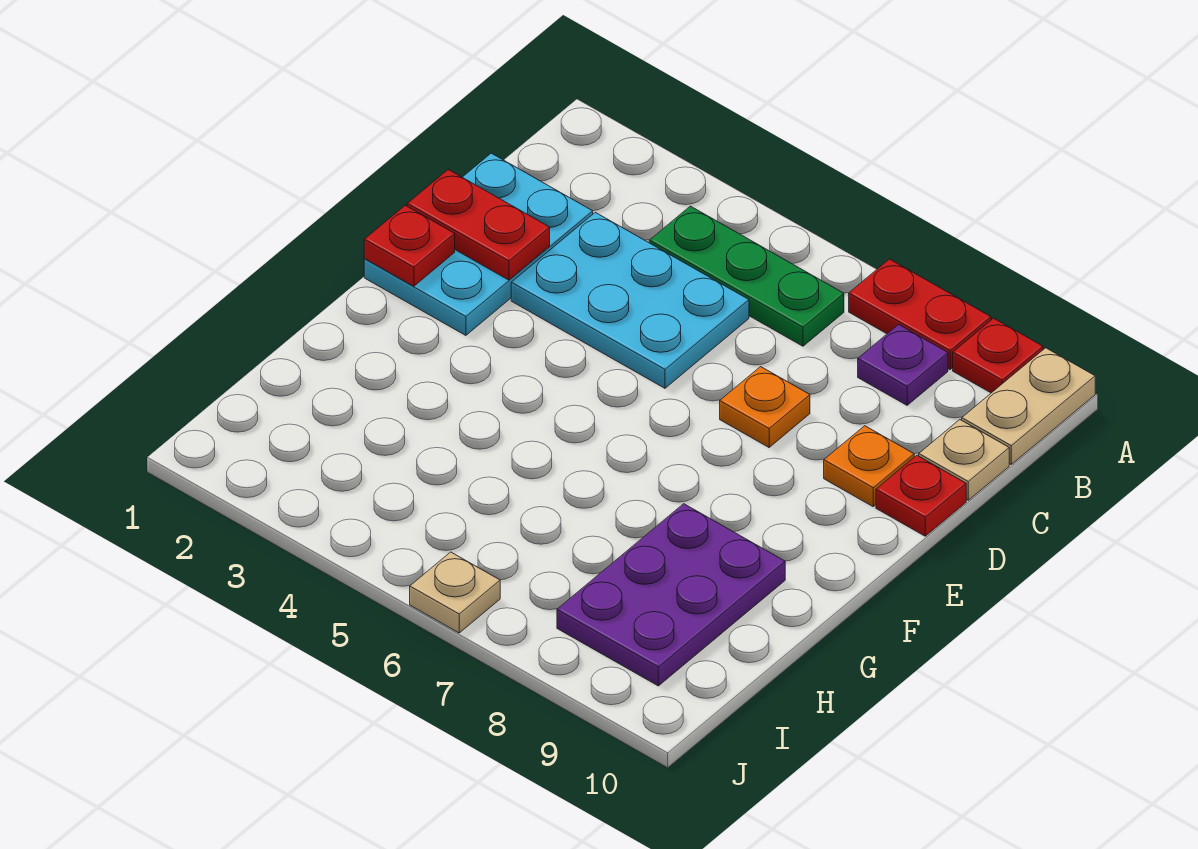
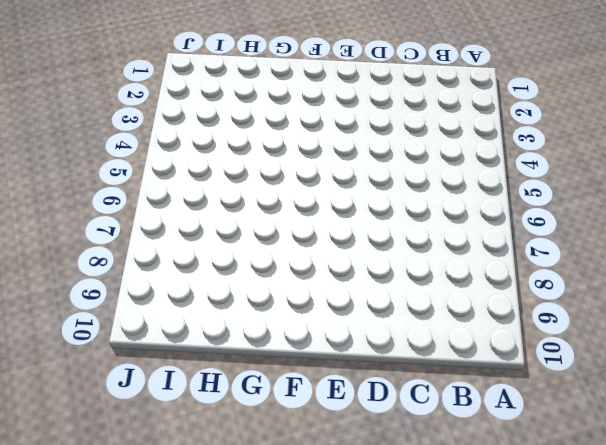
none -> red plate A7:A8 level 1
none -> red plate A9 level 1
none -> tan plate A10:B10 level 1

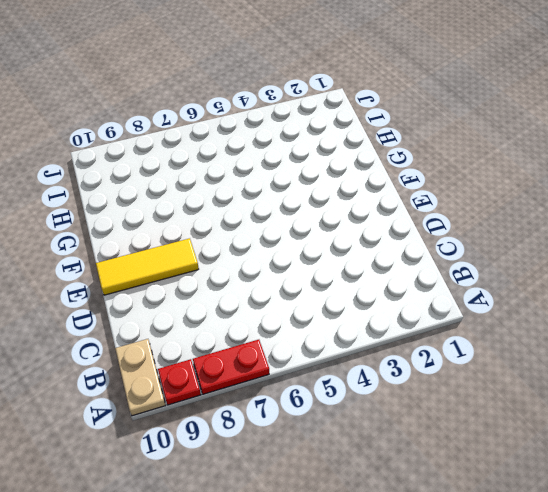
yellow tile E8:E10 level 1 -> none
none -> green plate B4:B6 level 1
none -> purple plate B8 level 1
none -> cyan plate C1:E2 level 1

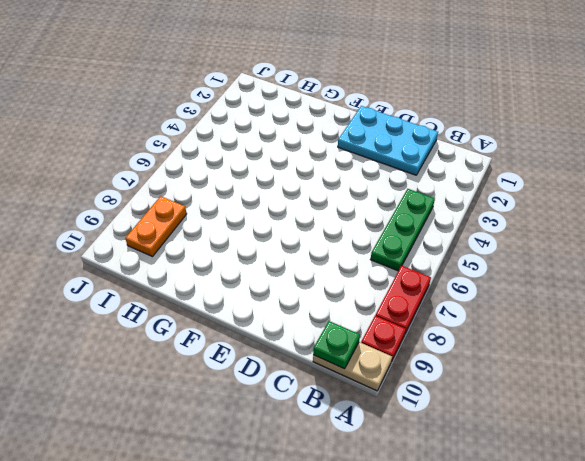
green plate B10 level 2 -> none
orange plate I8:I9 level 1 -> purple plate G8:I9 level 1
none -> purple plate B8 level 1
none -> cyan plate C3:D5 level 1
none -> tan plate C10 level 1

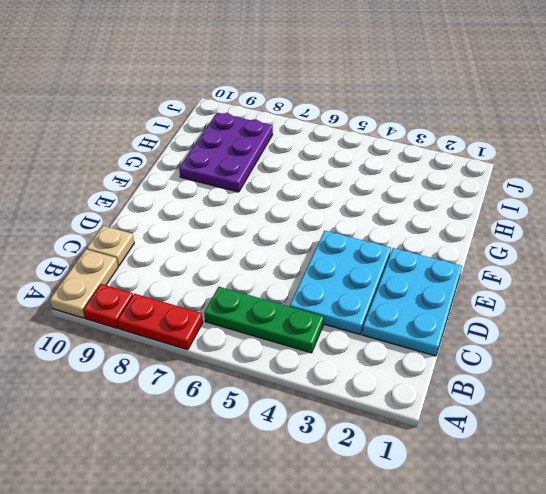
cyan plate C3:E4 level 1 -> cyan plate C3:D5 level 1
none -> purple plate B8 level 1
none -> orange plate D7 level 1
none -> orange plate D9 level 1

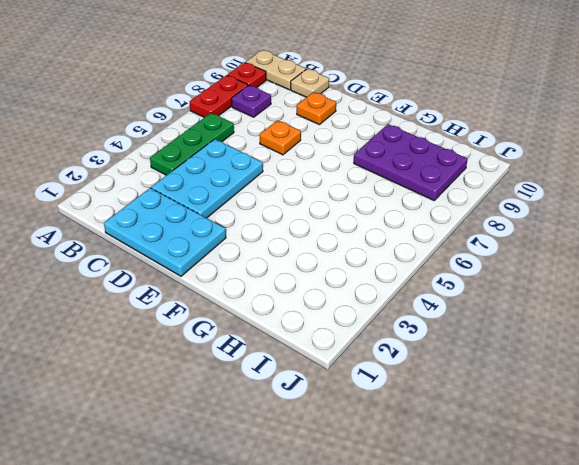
none -> red plate D10 level 1
none -> tan plate J6 level 1
none -> red plate D1:D2 level 2

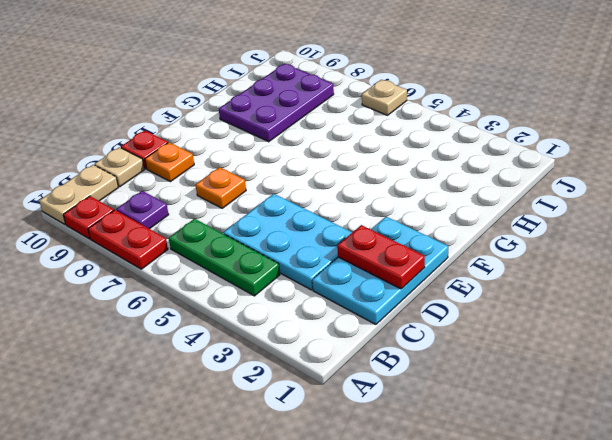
none -> red plate E1 level 2

